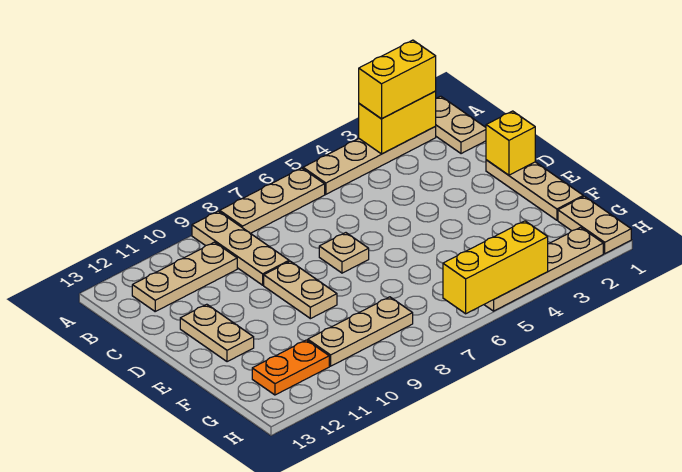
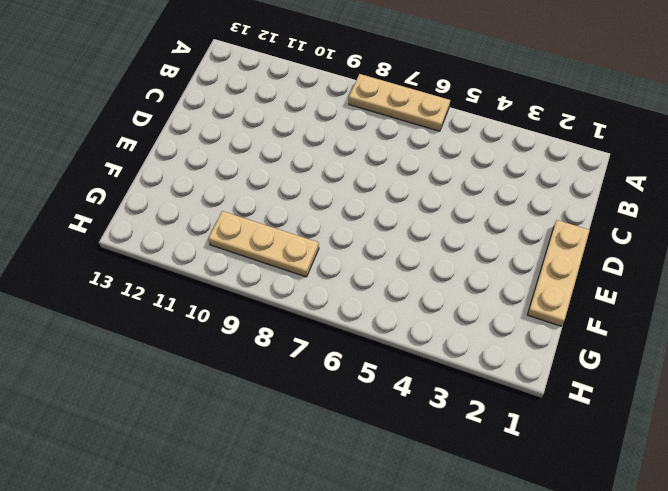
none -> tan plate A1:B1 level 1
none -> tan plate A2:A5 level 1
none -> tan plate A9:C9 level 1

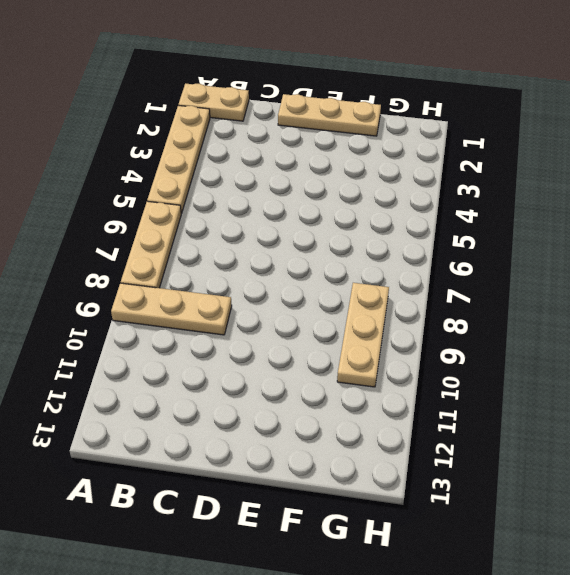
none -> tan plate B10:B12 level 1
none -> tan plate D7 level 1
none -> tan plate D9:E9 level 1

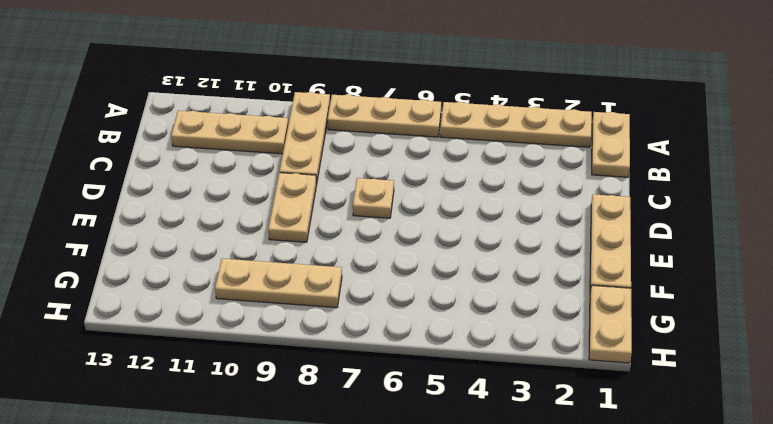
none -> tan plate D12:E12 level 1
none -> orange plate G11:G12 level 1
none -> tan plate H2:H5 level 1

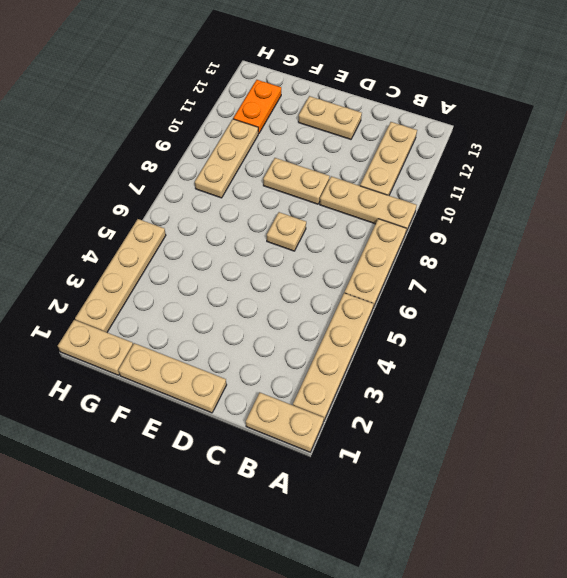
none -> yellow brick A2:A3 level 2
none -> yellow brick D1 level 2
none -> yellow brick H4:H6 level 2

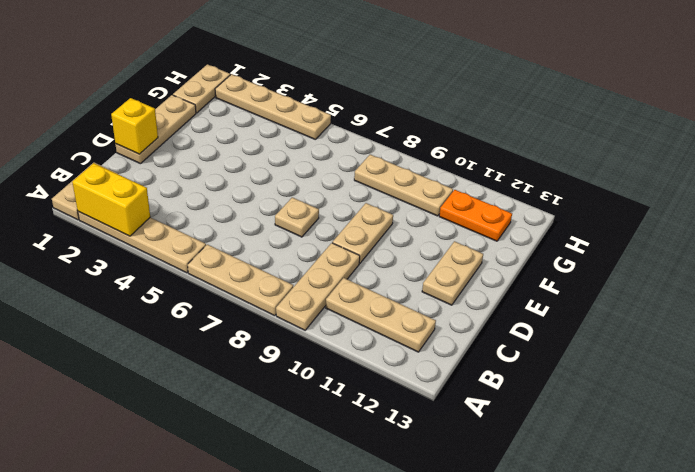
none -> yellow brick H4:H6 level 2
none -> yellow brick A2:A3 level 3

